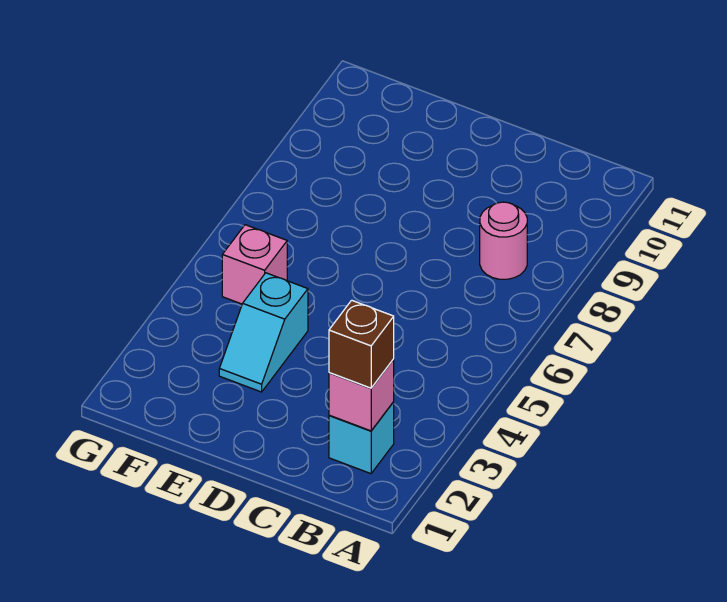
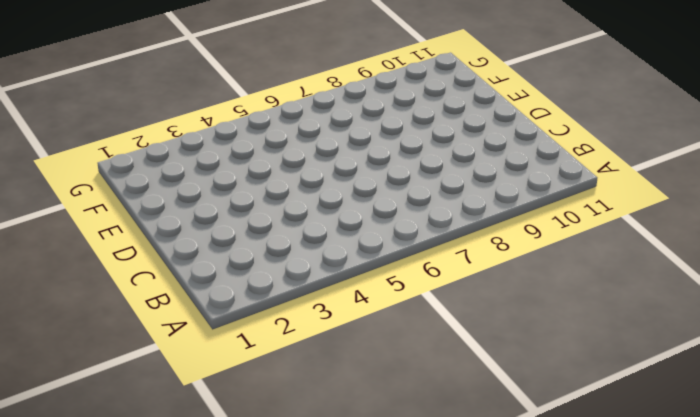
none -> cyan brick B2 level 1
none -> pink round brick B8 level 1

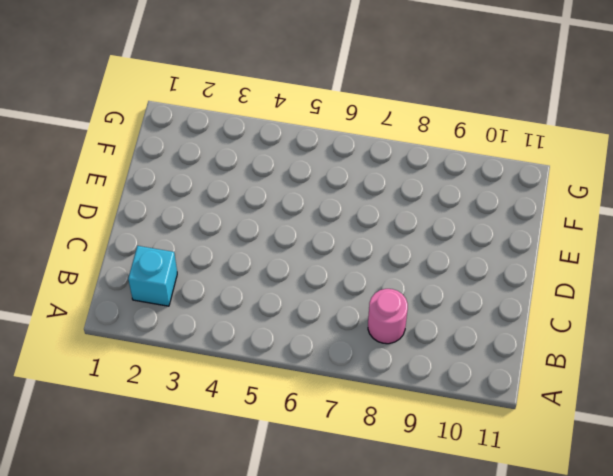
none -> cyan slope E3:E4 level 1 top 4
none -> pink brick F5 level 1

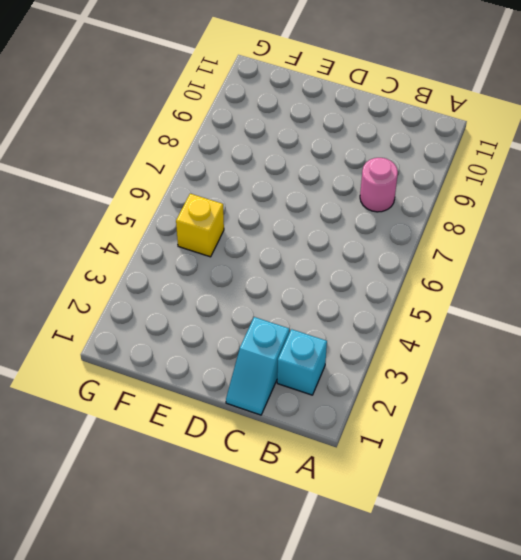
cyan slope C1:C2 level 1 top 2 -> cyan slope E3:E4 level 1 top 4
yellow brick F5 level 1 -> pink brick F5 level 1
none -> pink brick B2 level 2
none -> brown brick B2 level 3

